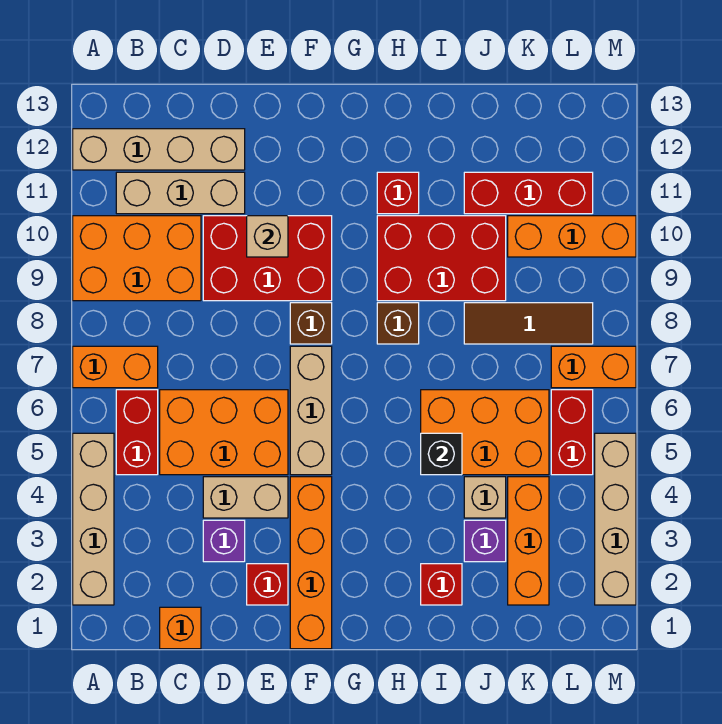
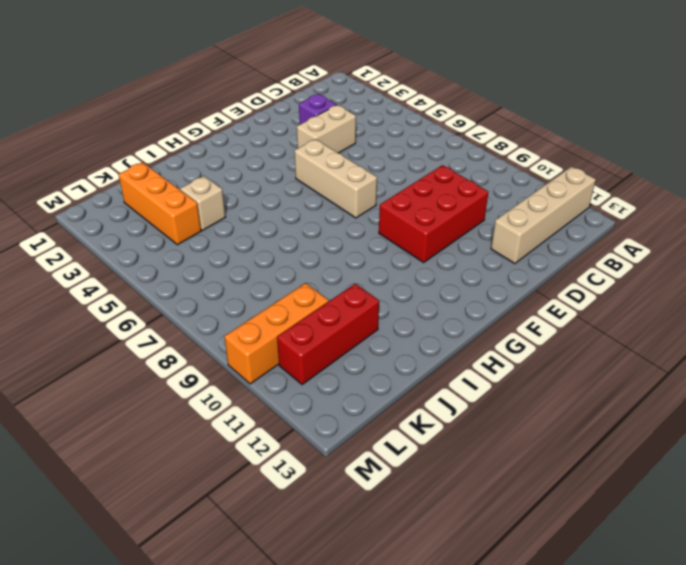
none -> tan brick A2:A5 level 1
none -> orange brick A7:B7 level 1
none -> orange brick A9:C10 level 1
none -> red brick B5:B6 level 1

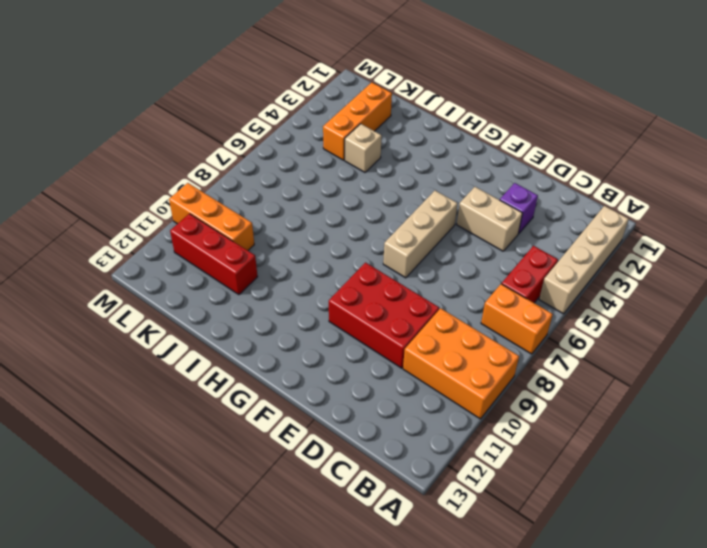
none -> tan brick A12:D12 level 1
none -> tan brick B11:D11 level 1
none -> orange brick C1 level 1
none -> orange brick C5:E6 level 1

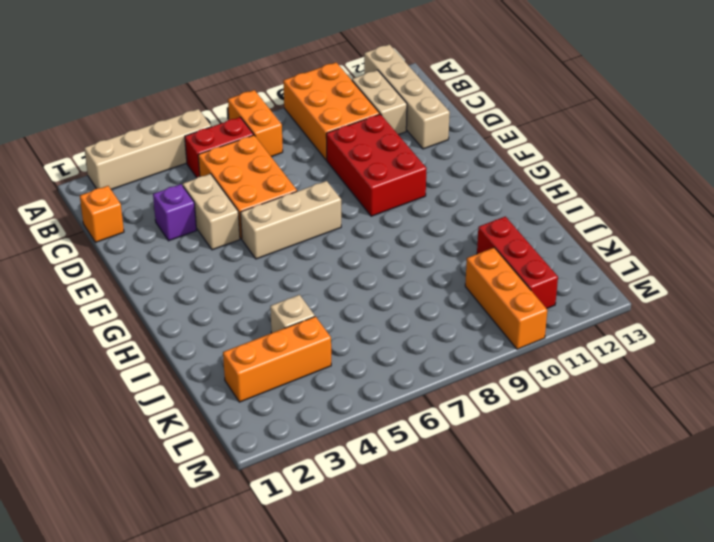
tan brick B11:C11 level 1 -> tan brick B11:D11 level 1
none -> red brick E2 level 1
none -> orange brick F1:F4 level 1
none -> brown brick F8 level 1
none -> brown brick H8 level 1

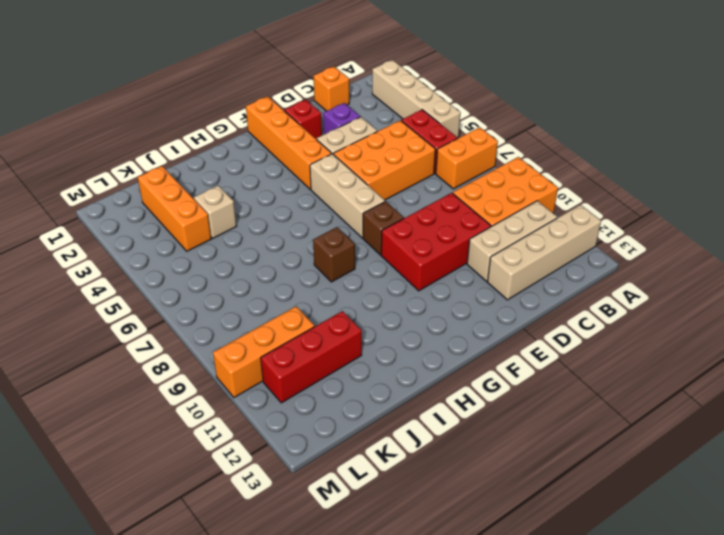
none -> red brick H9:J10 level 1
none -> red brick H11 level 1
none -> red brick I2 level 1
none -> orange brick I5:K6 level 1

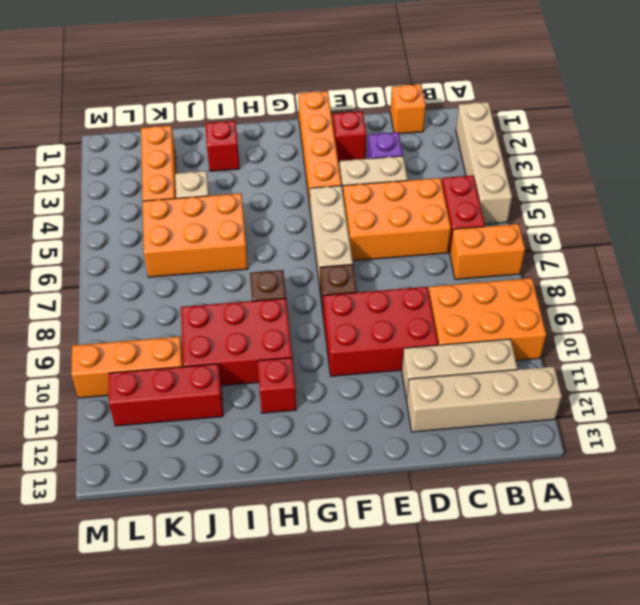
none -> purple brick J3 level 1
none -> brown tile J8:L8 level 1
none -> red brick L5:L6 level 1
none -> orange brick L7:M7 level 1

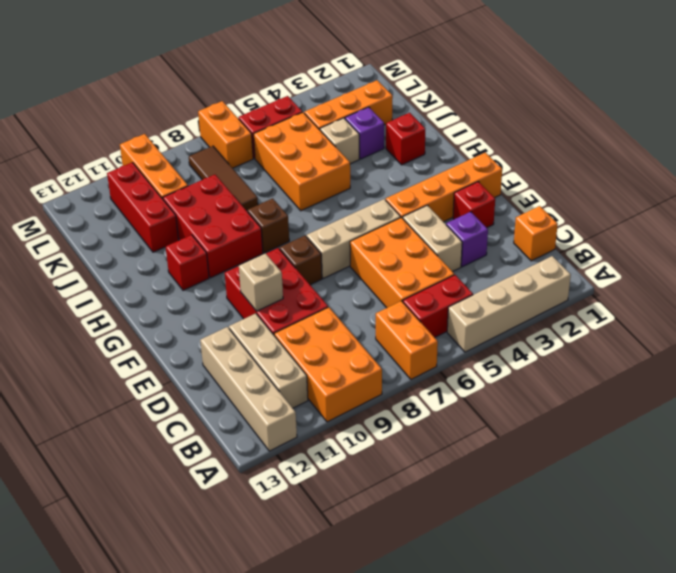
none -> tan brick M2:M5 level 1
none -> black brick I5 level 2

